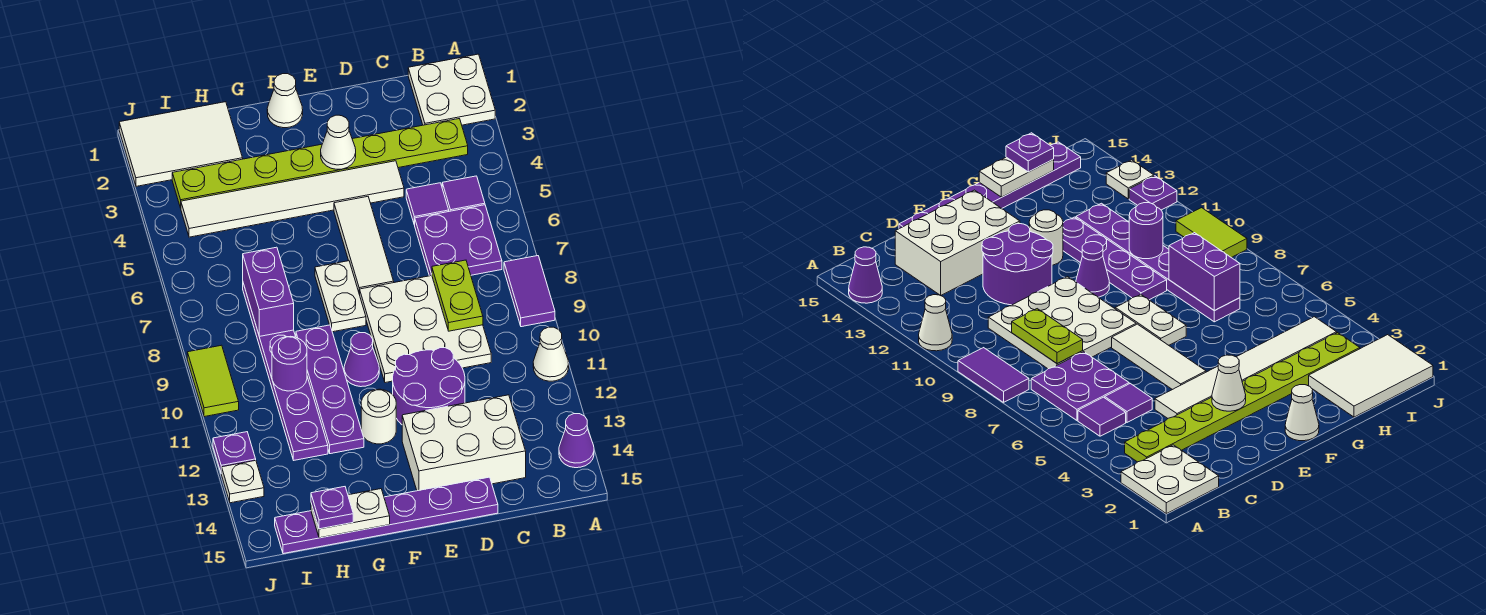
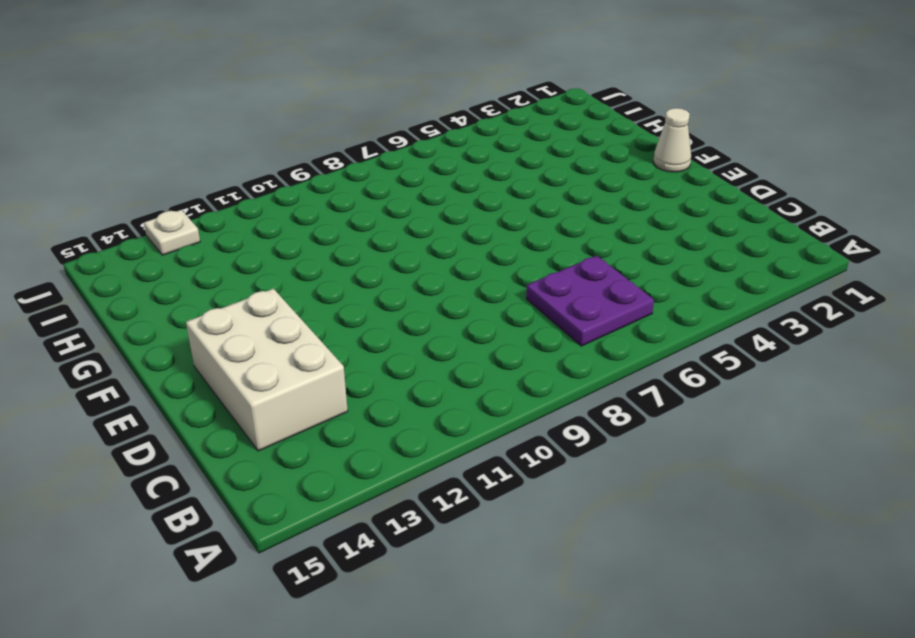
none -> white plate A1:B2 level 1
none -> purple tile A8:A9 level 1
none -> white cone A11 level 1
none -> purple cone A14 level 1

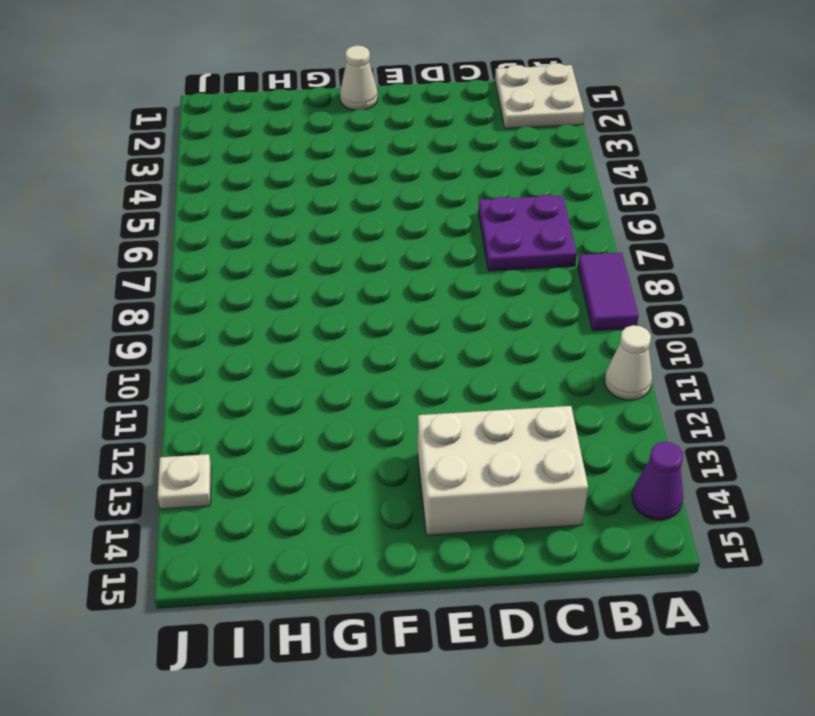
none -> lime plate B3:I3 level 1
none -> purple tile B5 level 1
none -> purple tile C5 level 1
none -> white plate C8:E10 level 1

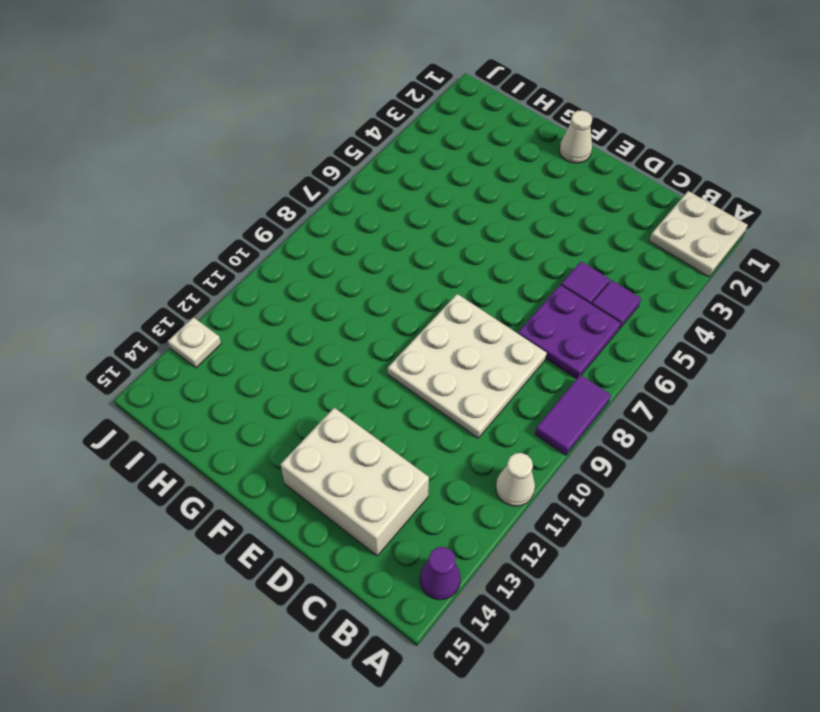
none -> lime plate B3:I3 level 1
none -> white tile D4:I4 level 1
none -> purple round brick D11:E12 level 1
none -> purple plate D15:I15 level 1

